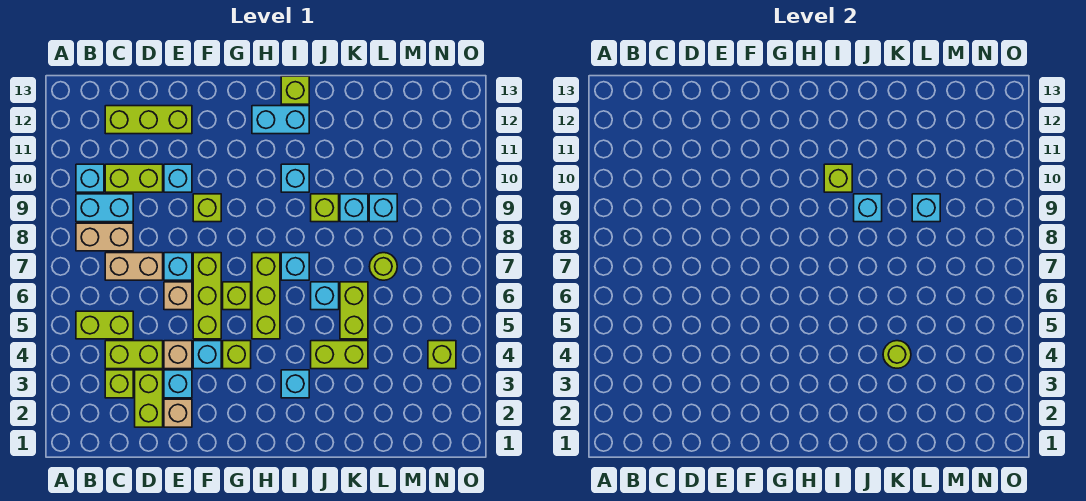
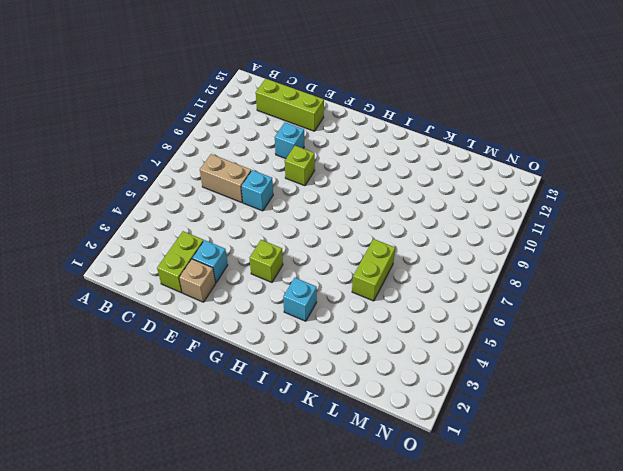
none -> lime brick B5:C5 level 1
none -> tan brick B8:C8 level 1
none -> cyan brick B9:C9 level 1
none -> cyan brick B10 level 1

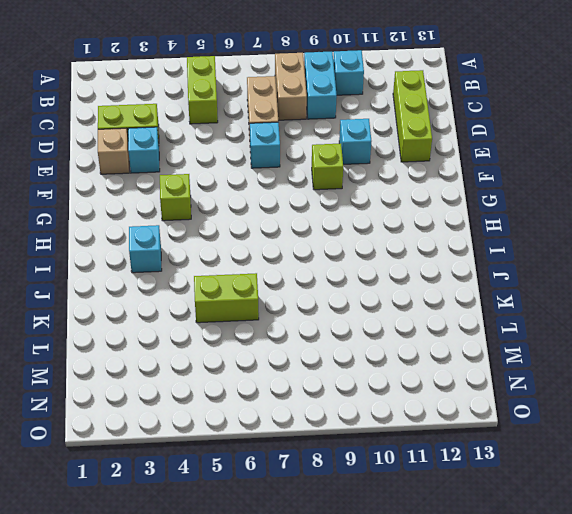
none -> lime brick C3 level 1
none -> lime brick C4:D4 level 1
none -> lime brick C10:D10 level 1
none -> tan brick E4 level 1

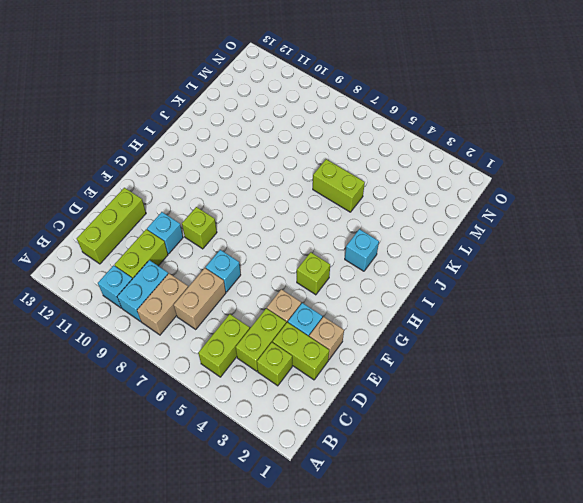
none -> tan brick E6 level 1
none -> cyan brick F4 level 1
none -> lime brick F5:F7 level 1
none -> lime brick G6 level 1

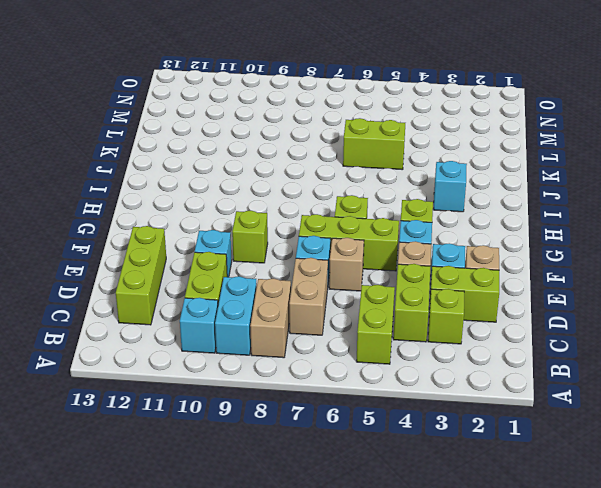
none -> lime brick H5:H7 level 1
none -> cyan brick H12:I12 level 1
none -> cyan brick I7 level 1
none -> cyan brick I10 level 1

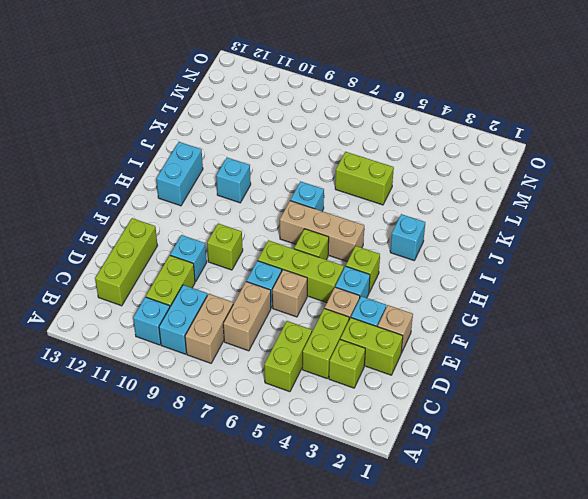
tan brick H5:H7 level 1 -> lime brick H5:H7 level 1
none -> lime brick I13 level 1
none -> lime brick J4:K4 level 1
none -> cyan brick J6 level 1
none -> lime brick J9 level 1

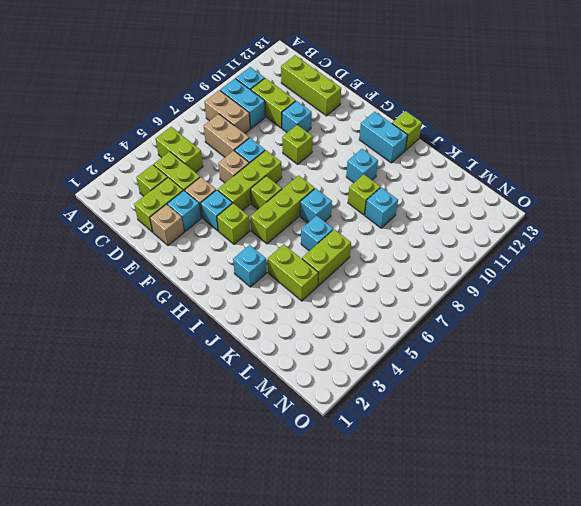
none -> lime round brick L7 level 1
none -> cyan brick L9 level 1
none -> lime brick N4 level 1
none -> lime brick I10 level 2

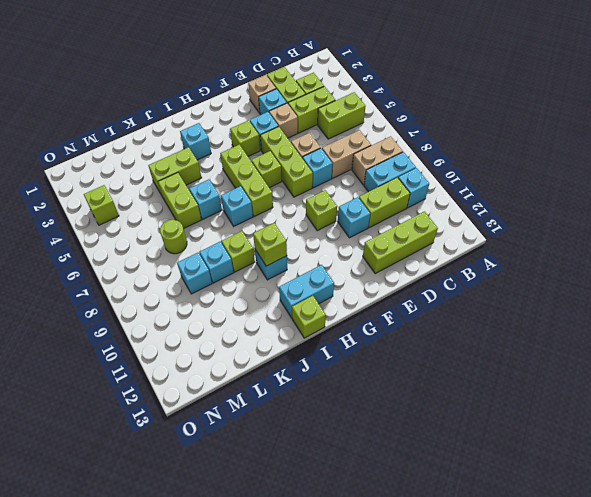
none -> cyan brick J9 level 2
none -> lime round brick K4 level 2
none -> cyan brick L9 level 2

